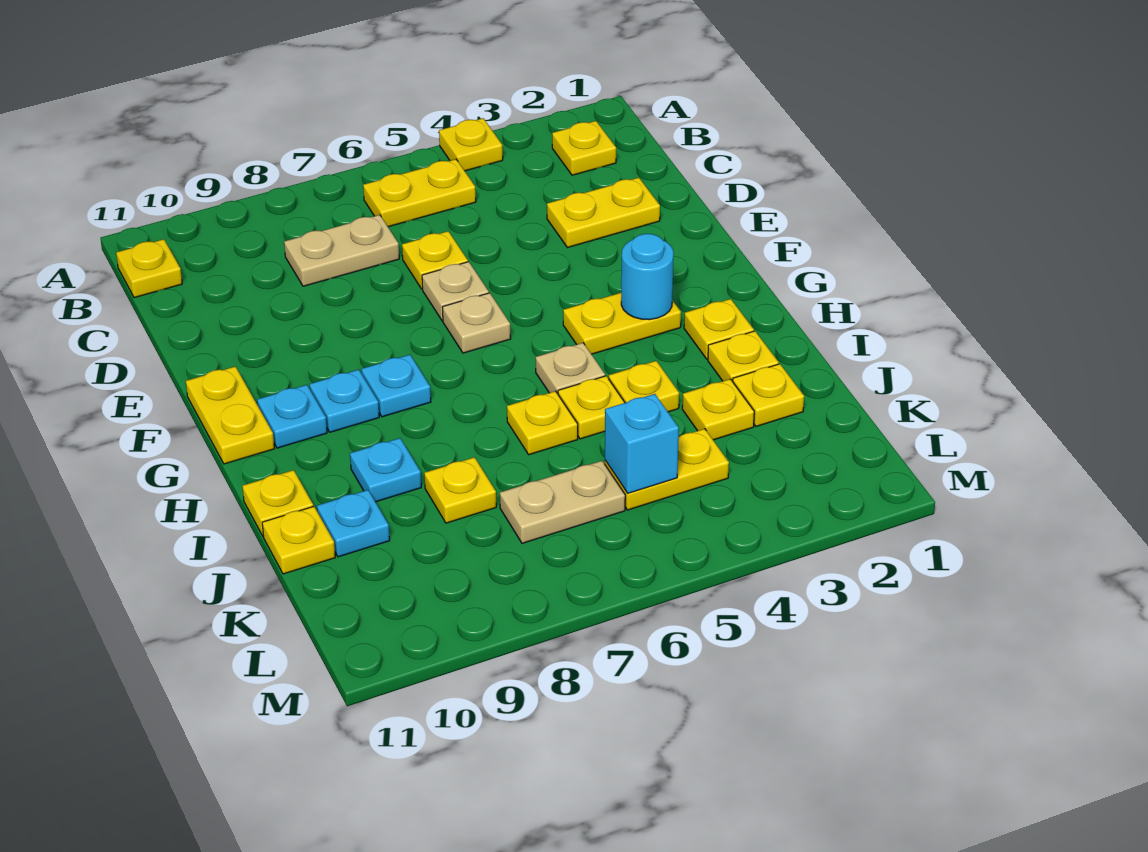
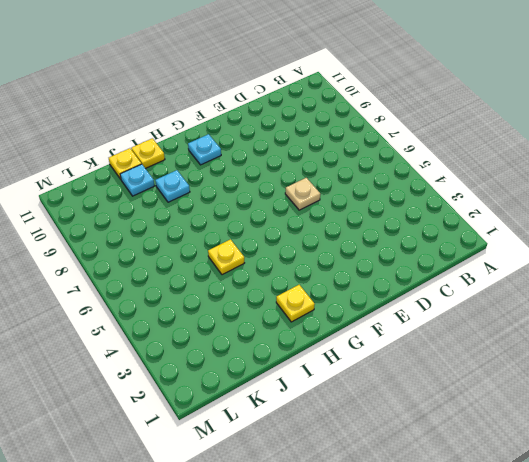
none -> yellow plate A4 level 1
none -> yellow plate B2 level 1
none -> yellow plate B5:B6 level 1
none -> yellow plate B11 level 1

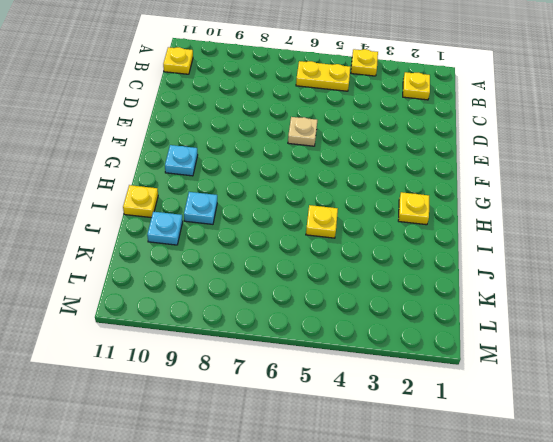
none -> tan plate C7:C8 level 1
none -> yellow plate D2:D3 level 1
none -> yellow plate D6 level 1
none -> tan plate F6 level 1

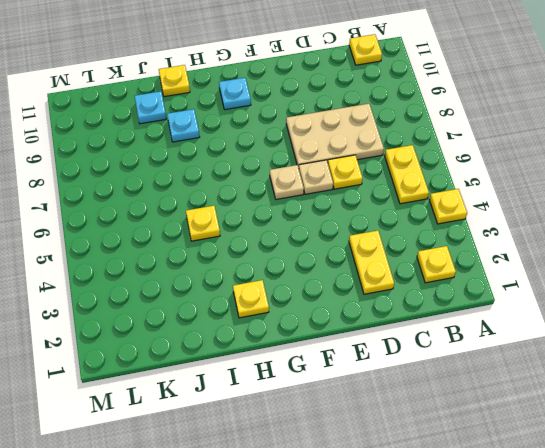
tan plate C7:E8 level 1 -> tan plate C7:C8 level 1
none -> yellow plate F11:G11 level 1
none -> yellow plate G3:G4 level 1
none -> cyan plate G8 level 1
none -> cyan plate G9 level 1

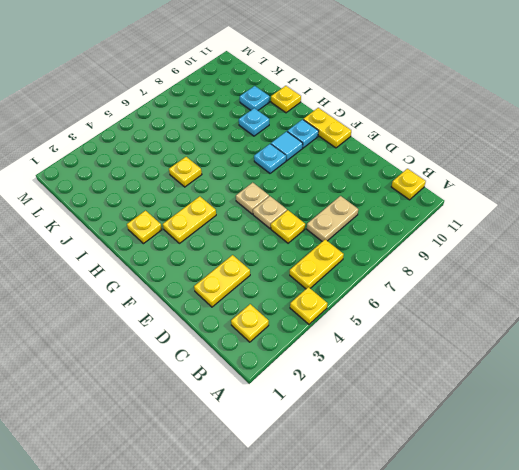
cyan tile G9 level 1 -> cyan plate G9 level 1
none -> tan plate H5 level 1
none -> yellow plate I2 level 1
none -> yellow plate I4 level 1
none -> yellow plate I6 level 1

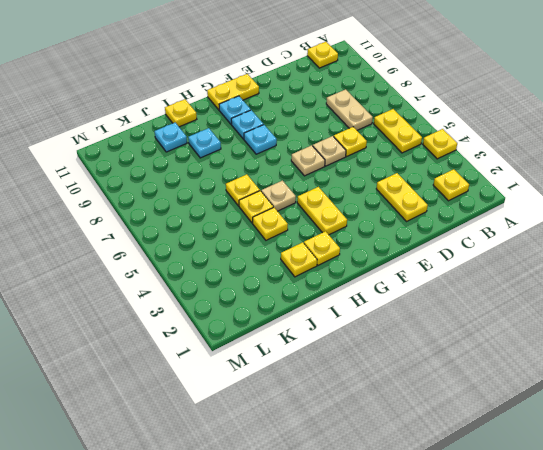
none -> yellow plate J2 level 1
none -> yellow plate J3 level 1
none -> yellow plate J8 level 1
none -> yellow plate J11 level 1

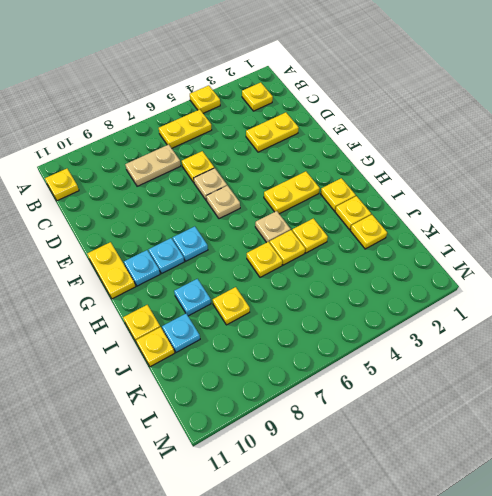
none -> yellow plate J3 level 1
none -> yellow plate K4:K5 level 1
none -> tan plate K6:K7 level 1
none -> cyan round brick G3 level 2

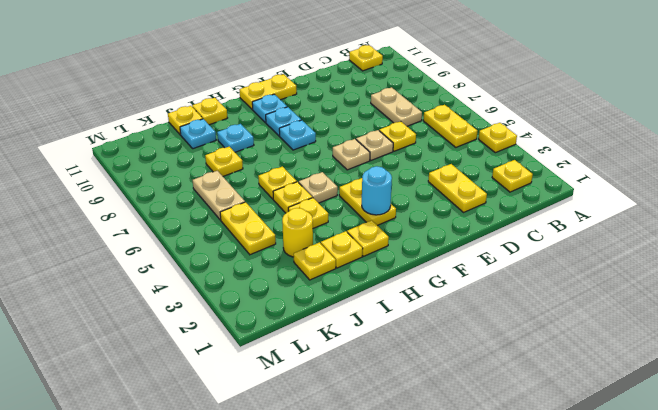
yellow round brick J3 level 1 -> yellow plate J3 level 1
none -> cyan brick K5 level 2

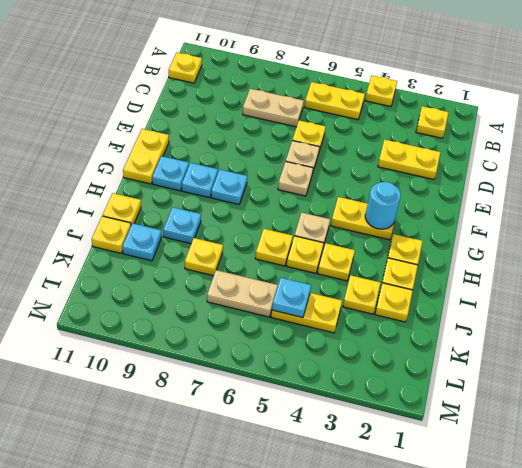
cyan plate K5 level 2 -> cyan brick K5 level 2

